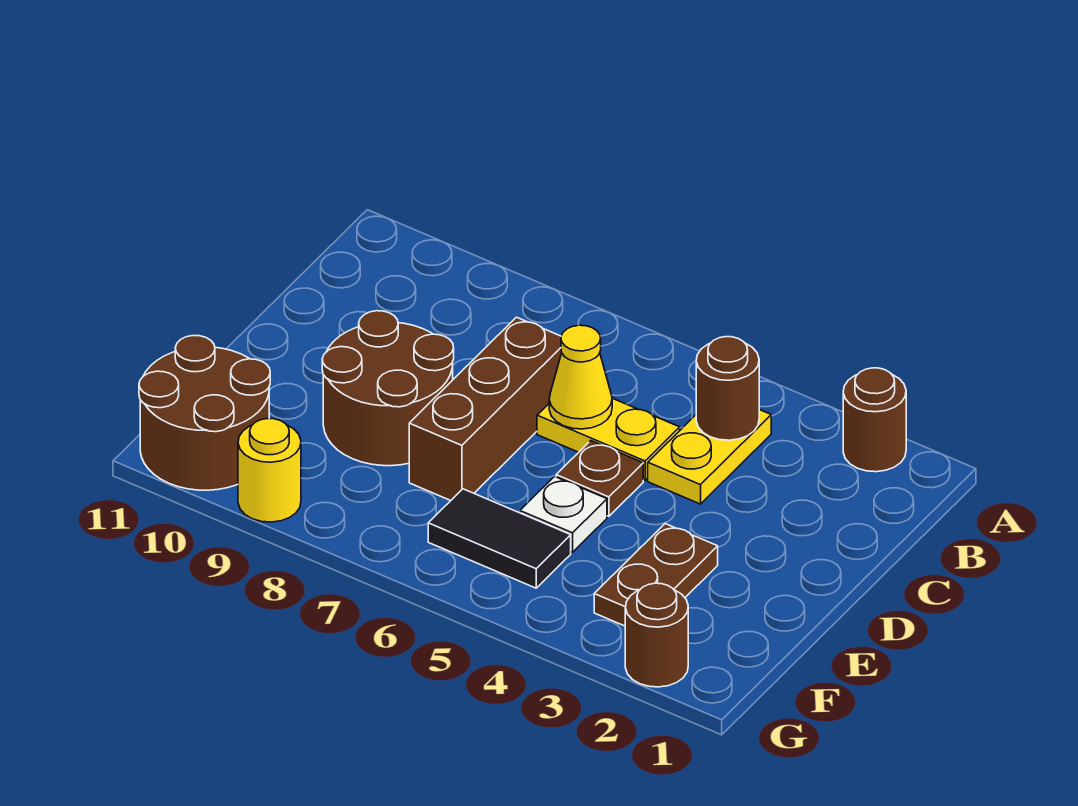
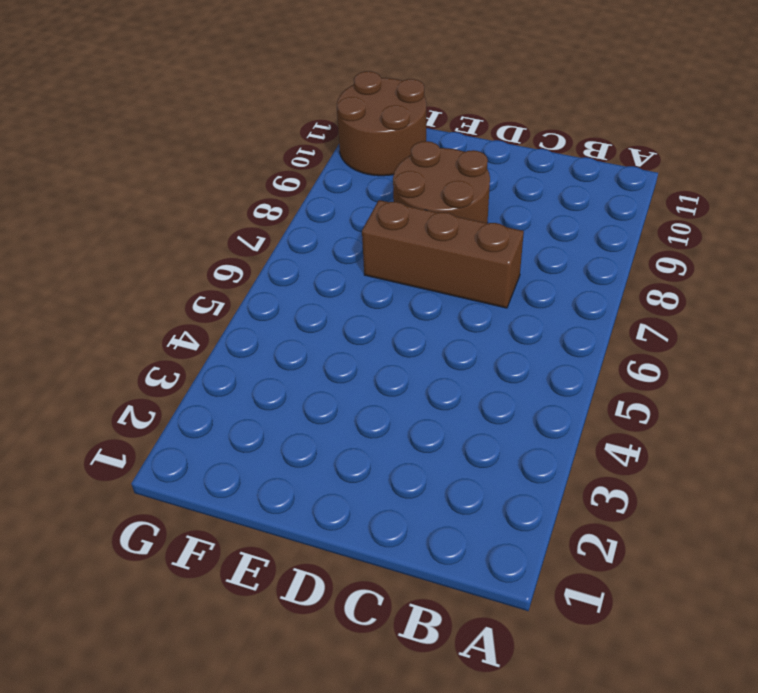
none -> brown round brick A2 level 1
none -> yellow plate B4:C4 level 1
none -> yellow plate C5:C6 level 1

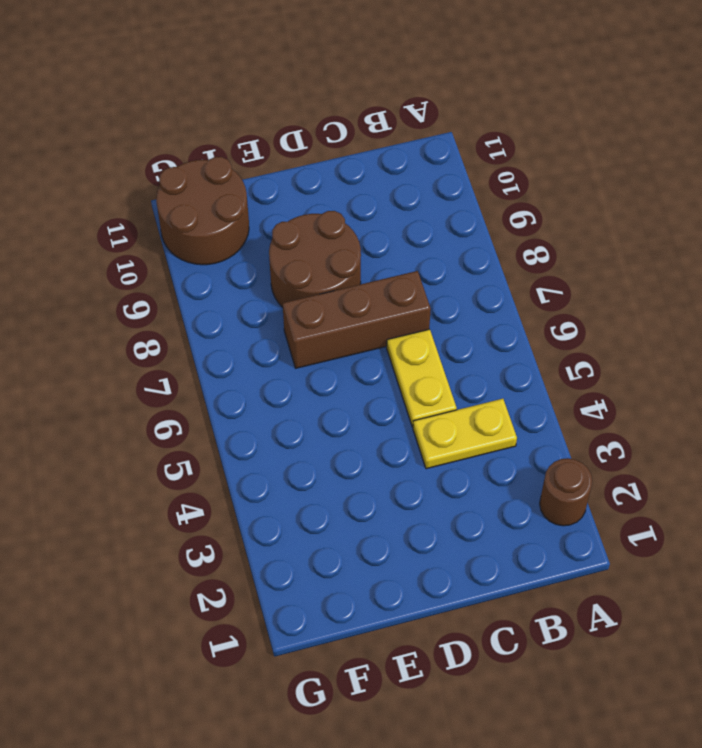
none -> brown plate D5 level 1
none -> brown plate E3:F3 level 1
none -> white plate E5 level 1

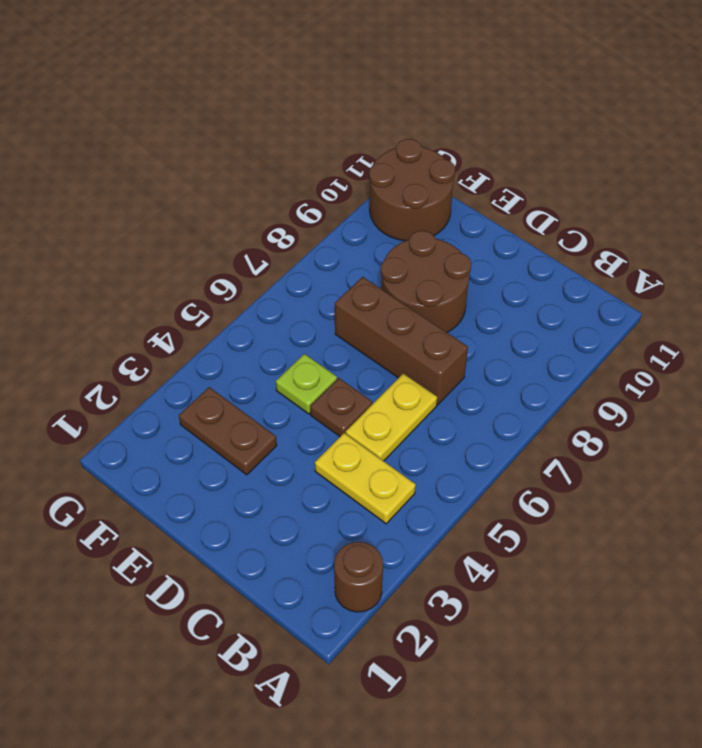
lime plate E5 level 1 -> white plate E5 level 1
none -> black tile F5:F6 level 1
none -> brown round brick G2 level 1
none -> yellow round brick G9 level 1

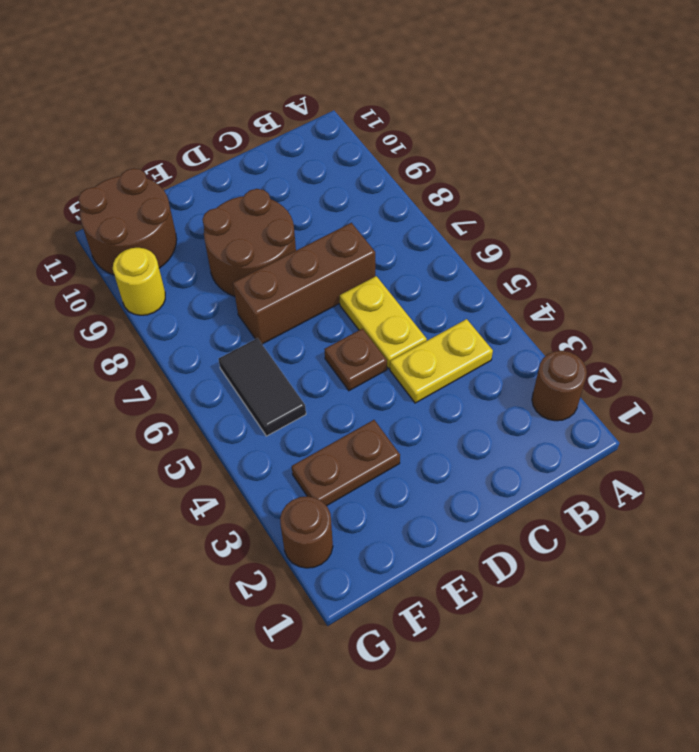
none -> white plate E5 level 1
none -> brown round brick B4 level 2
none -> yellow cone C6 level 2

